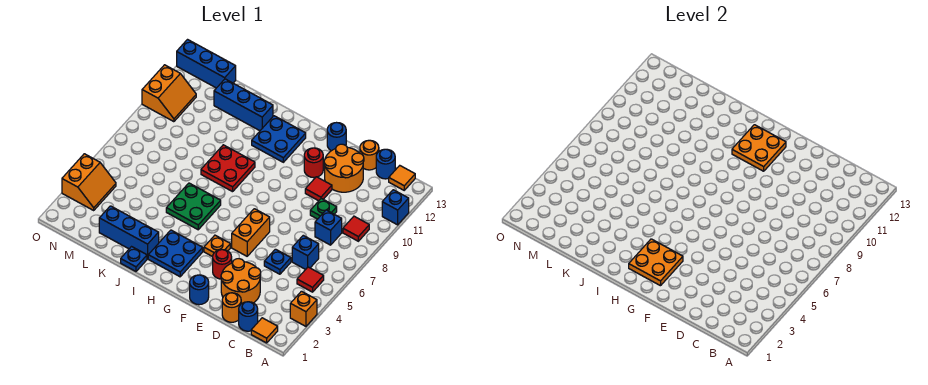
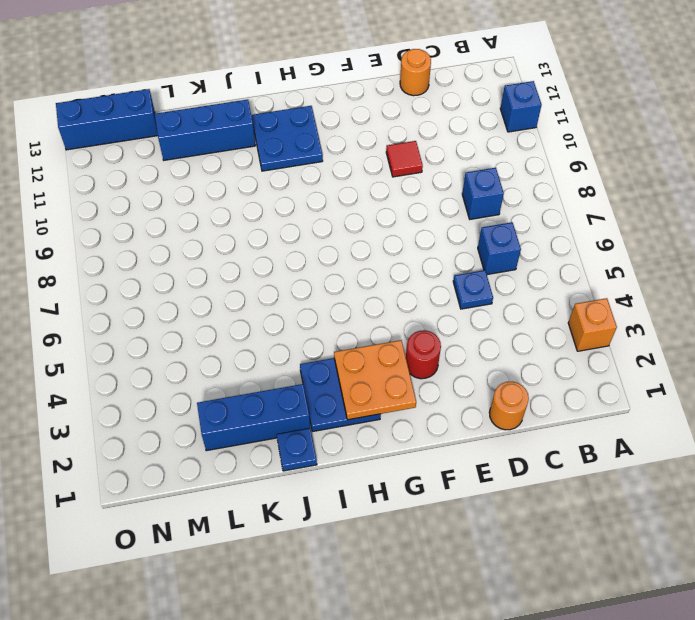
none -> orange tile B1 level 1
none -> red tile B5 level 1
none -> red tile B9 level 1
none -> orange tile B13 level 1

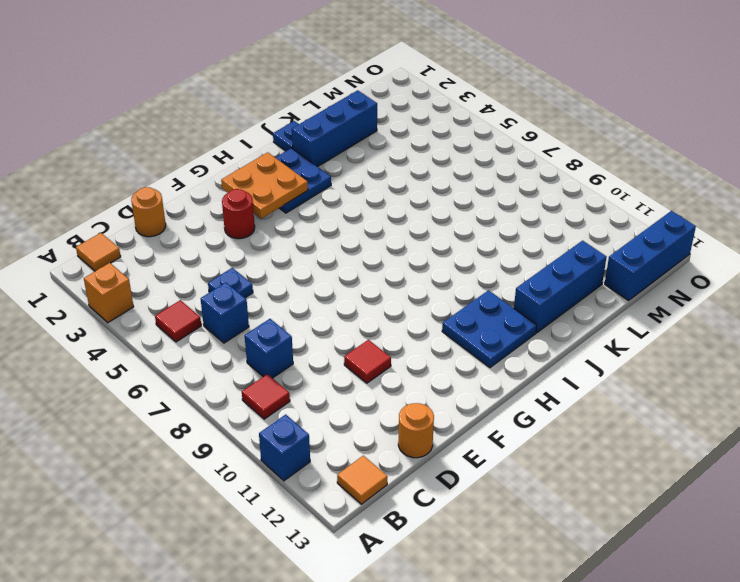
none -> blue round brick C1 level 1
none -> blue round brick C13 level 1
none -> orange round brick D2:E3 level 1
none -> green plate D9 level 1

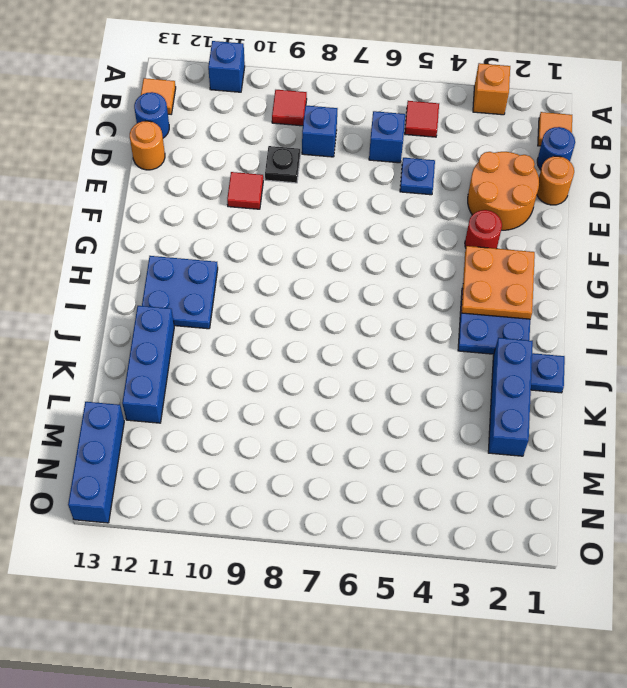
black plate D9 level 1 -> green plate D9 level 1
none -> orange round brick D11:E12 level 1
none -> blue round brick F1 level 1
none -> orange brick F5:F6 level 1
none -> red round brick F11 level 1

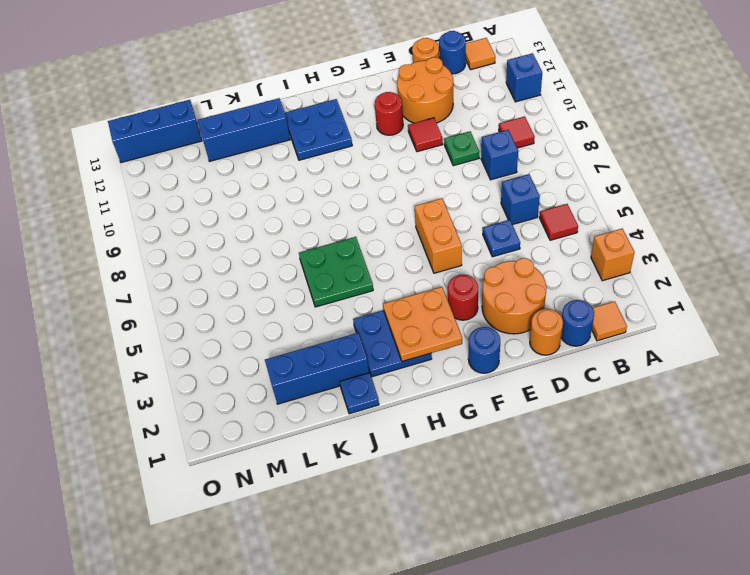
none -> blue round brick F13 level 1
none -> orange plate G4 level 1
none -> red plate I8:J9 level 1
none -> orange slope N3:O4 level 1 top O

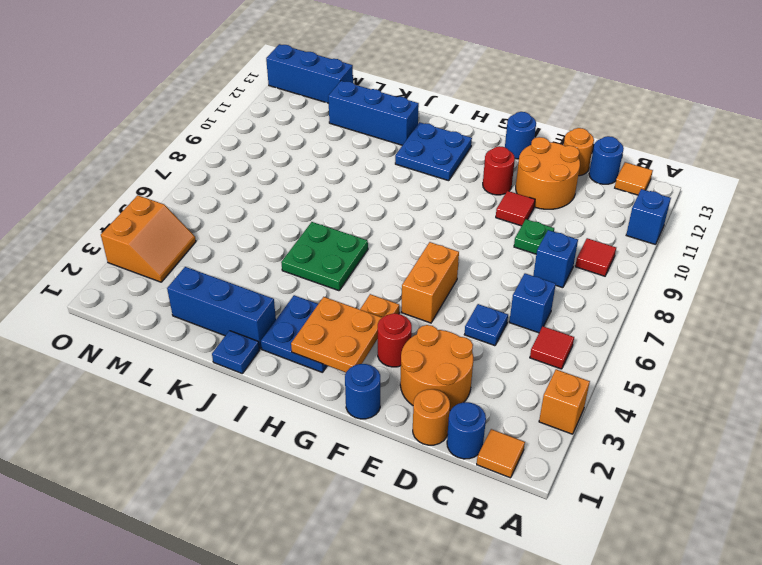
none -> red plate I8:J9 level 1
none -> orange slope N10:O11 level 1 top O
none -> orange plate G11:H12 level 2

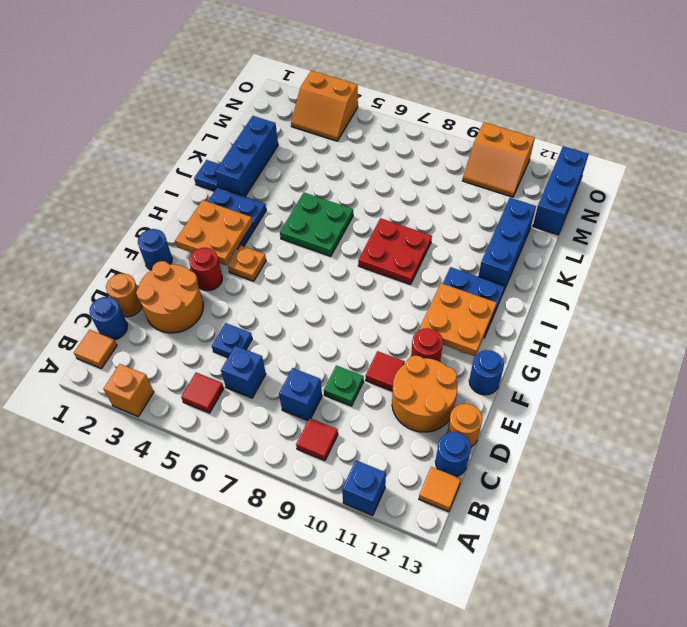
none -> orange brick F5:F6 level 1

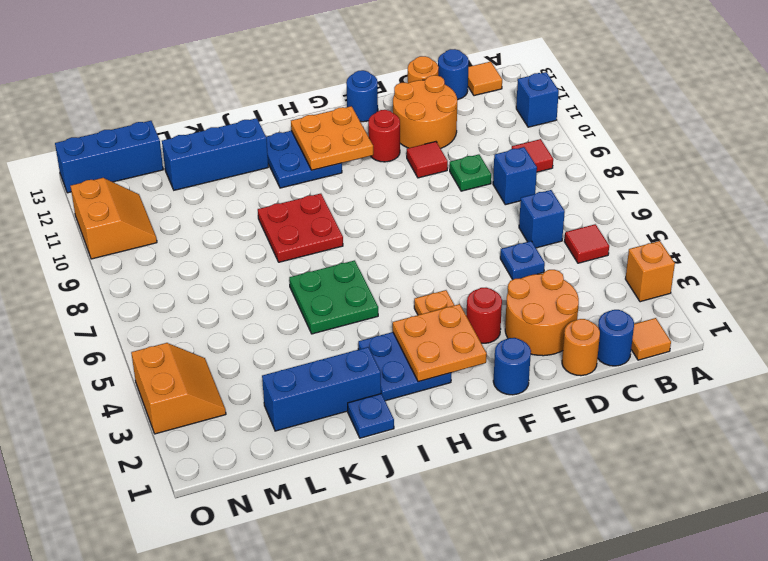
none -> orange brick F5:F6 level 1

